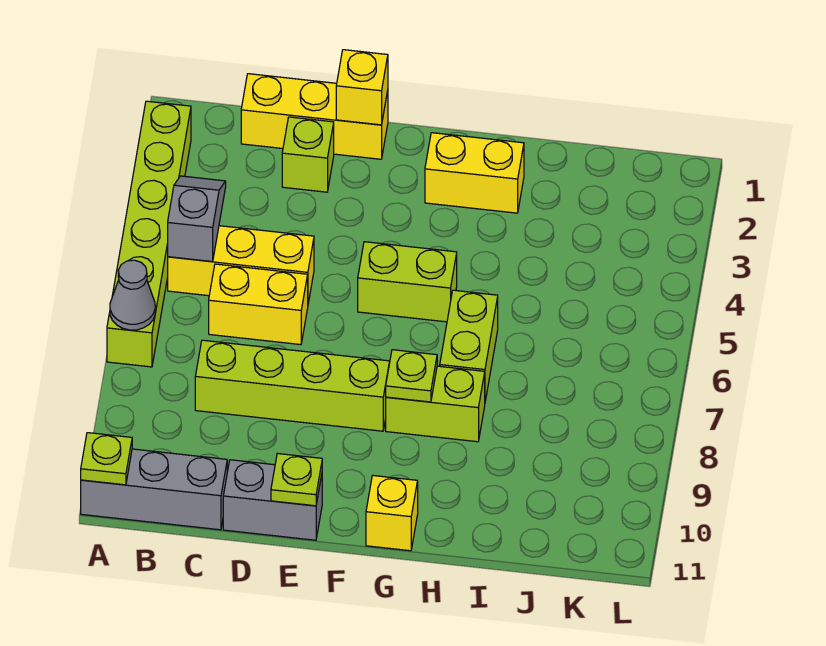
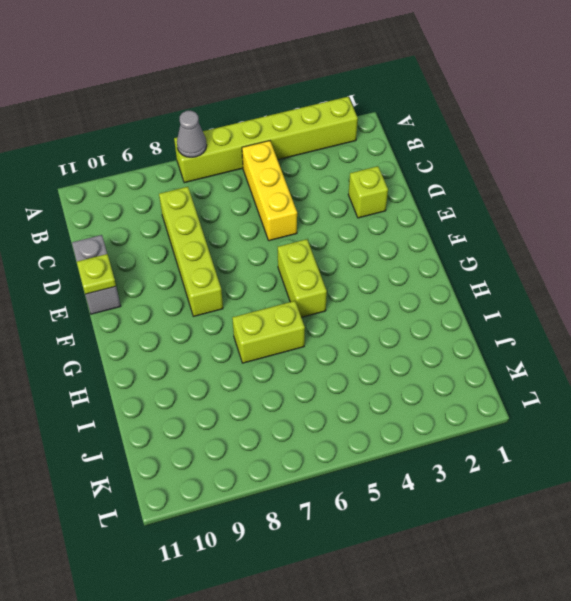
none -> grey brick A11:C11 level 1
none -> yellow brick C1:E1 level 1
none -> yellow brick C6:D6 level 1

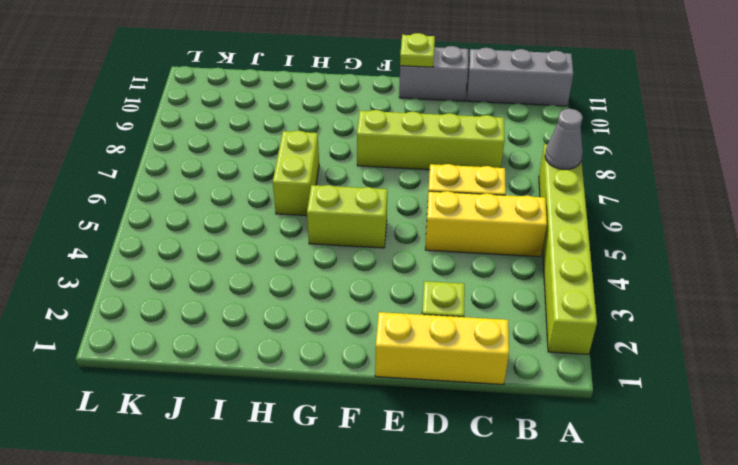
none -> yellow brick G2:H2 level 1
none -> lime brick G8:H8 level 1
none -> yellow brick G11 level 1

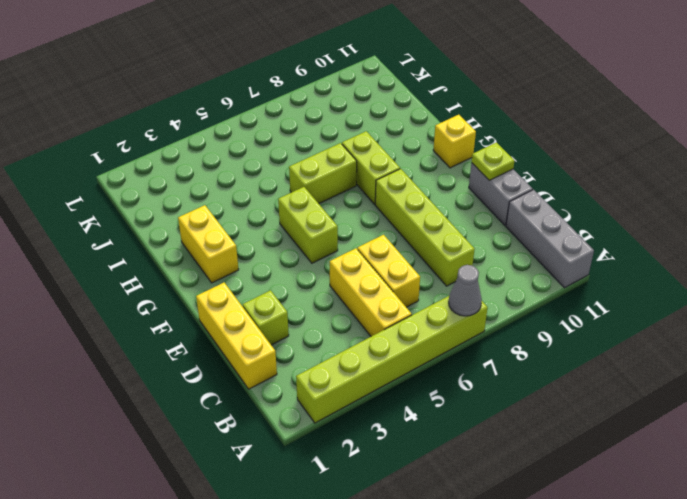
none -> lime plate A11 level 2
none -> grey slope B4:B5 level 2 top 5
none -> yellow brick E1 level 2

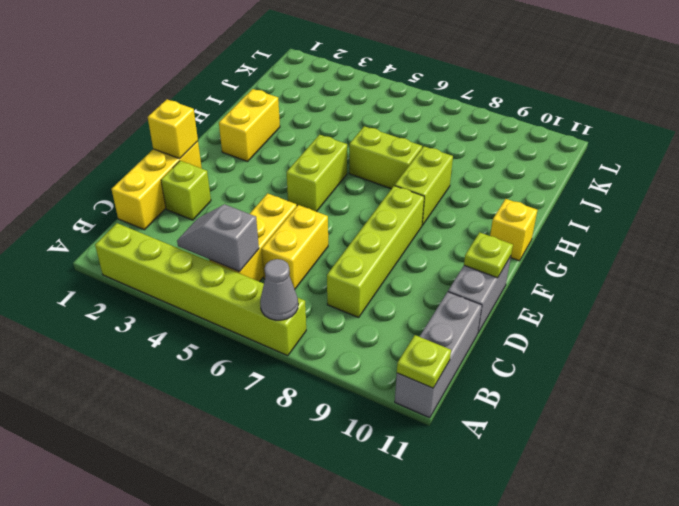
none -> lime plate G8 level 2

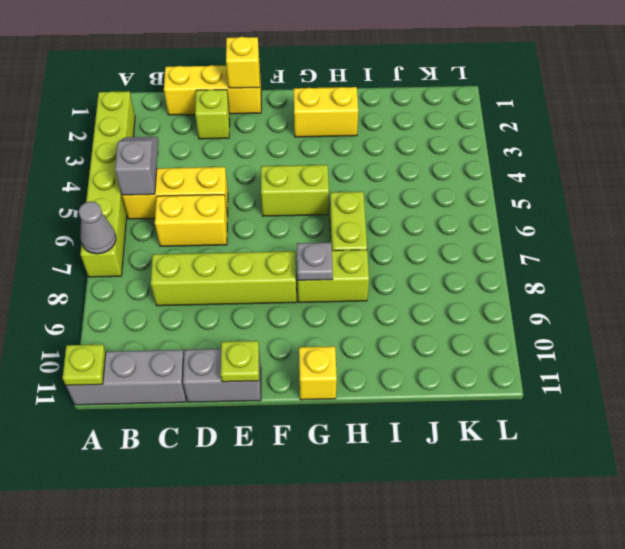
grey plate G8 level 2 -> lime plate G8 level 2

